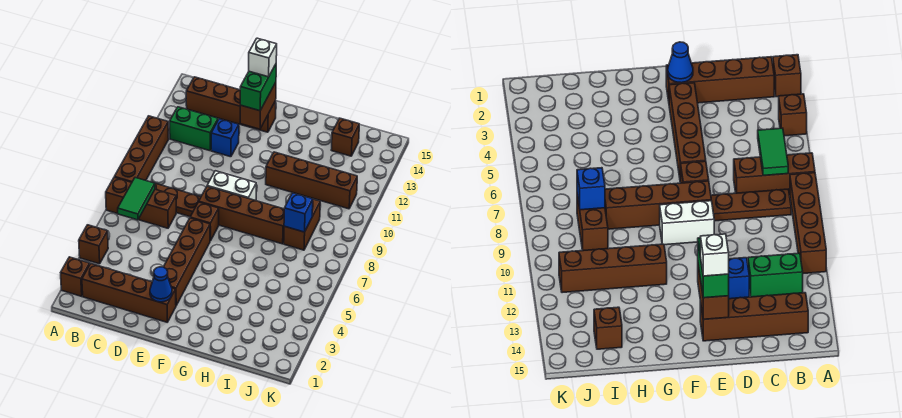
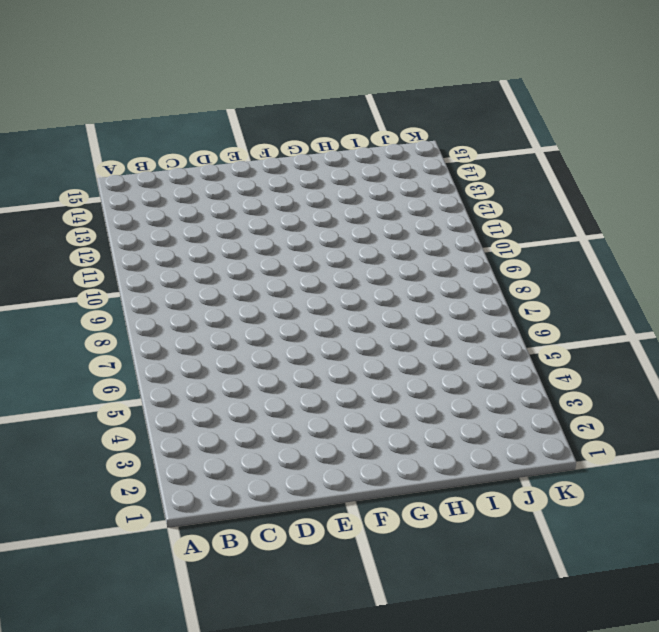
none -> brown brick A2 level 1
none -> brown brick A4 level 1
none -> brown brick A7:C7 level 1

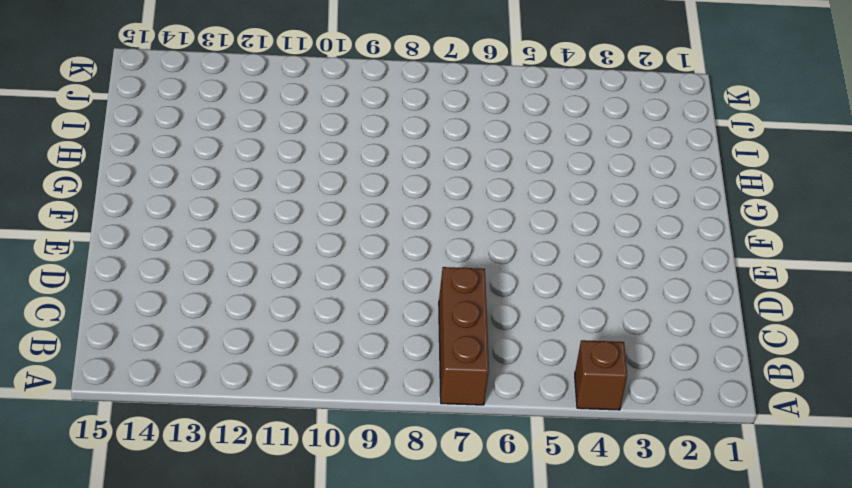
none -> brown brick A2 level 1
none -> brown brick A8:A11 level 1
none -> brown brick B2:E2 level 1

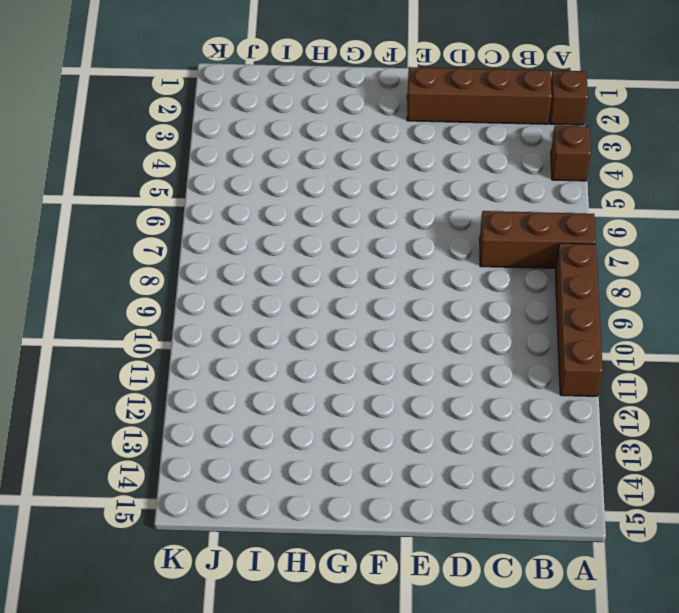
none -> brown plate B8:D8 level 1
none -> green brick B12:C12 level 1
none -> brown brick B14:E14 level 1

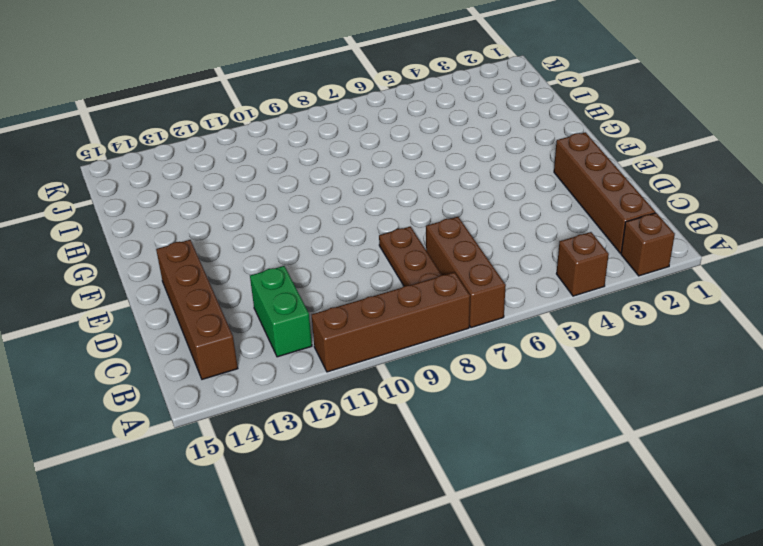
none -> blue brick D12 level 1
none -> brown brick E3:E6 level 1
none -> brown brick E7 level 1

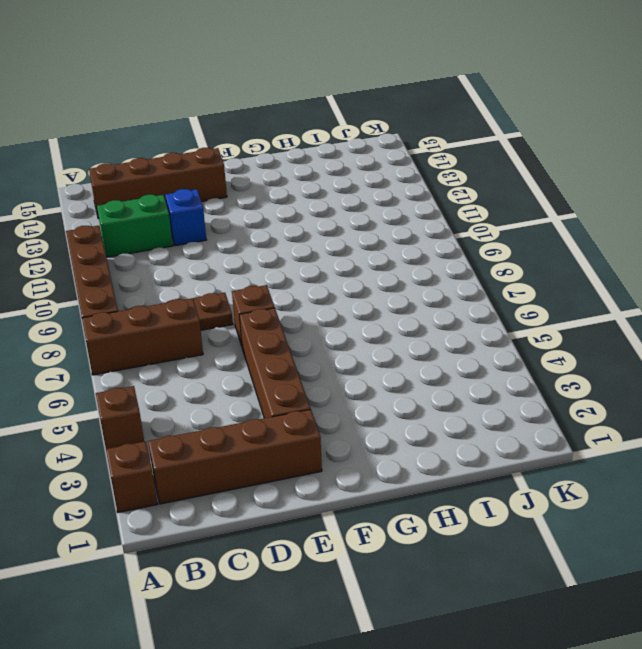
none -> brown brick E8:H8 level 1
none -> white brick E9:F9 level 1
none -> brown brick G11:J11 level 1

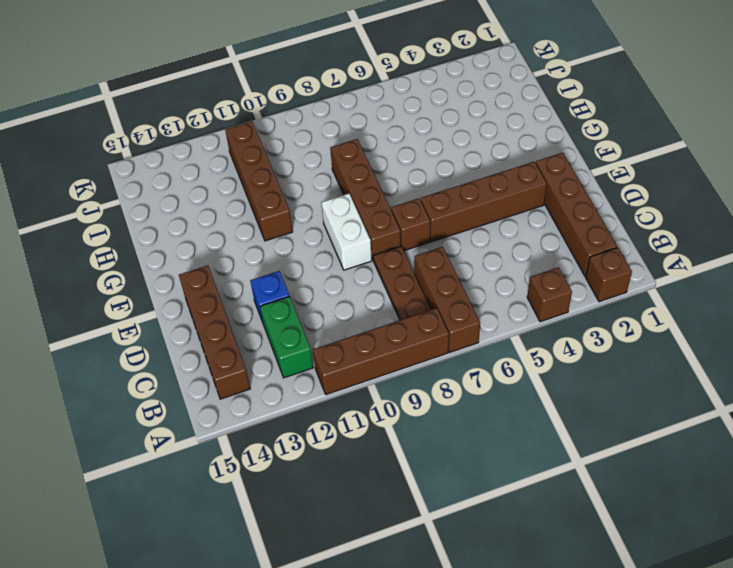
none -> brown brick I8:I9 level 1
none -> brown brick I14 level 1
none -> green tile B6:B7 level 2

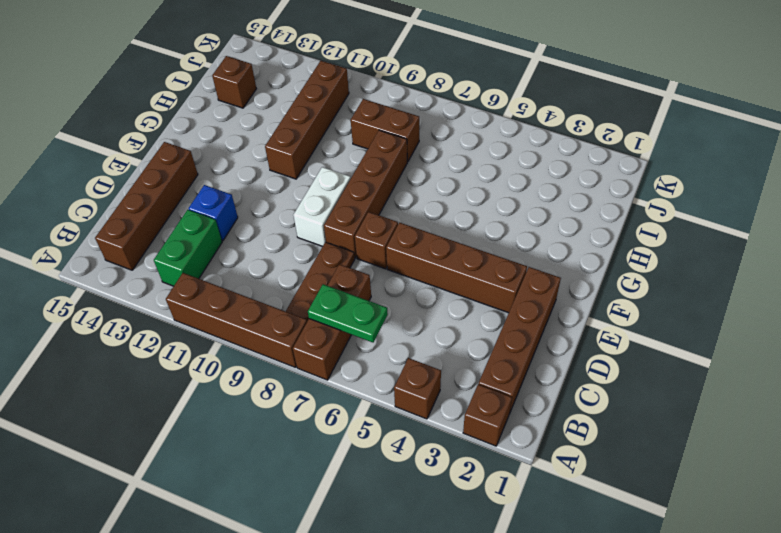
green plate B6:B7 level 2 -> green tile B6:B7 level 2
none -> blue cone E2 level 2
none -> brown brick E13:E14 level 2
none -> blue brick I8 level 2

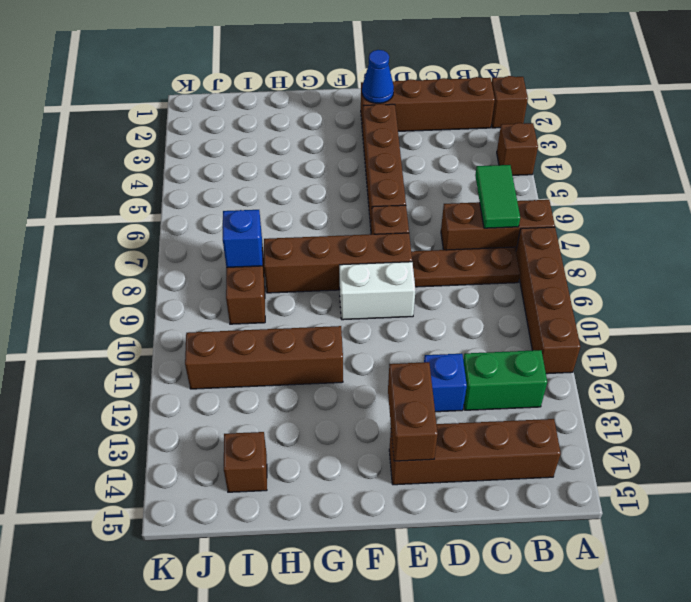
none -> green brick E13:E14 level 3
none -> white brick E14 level 4

